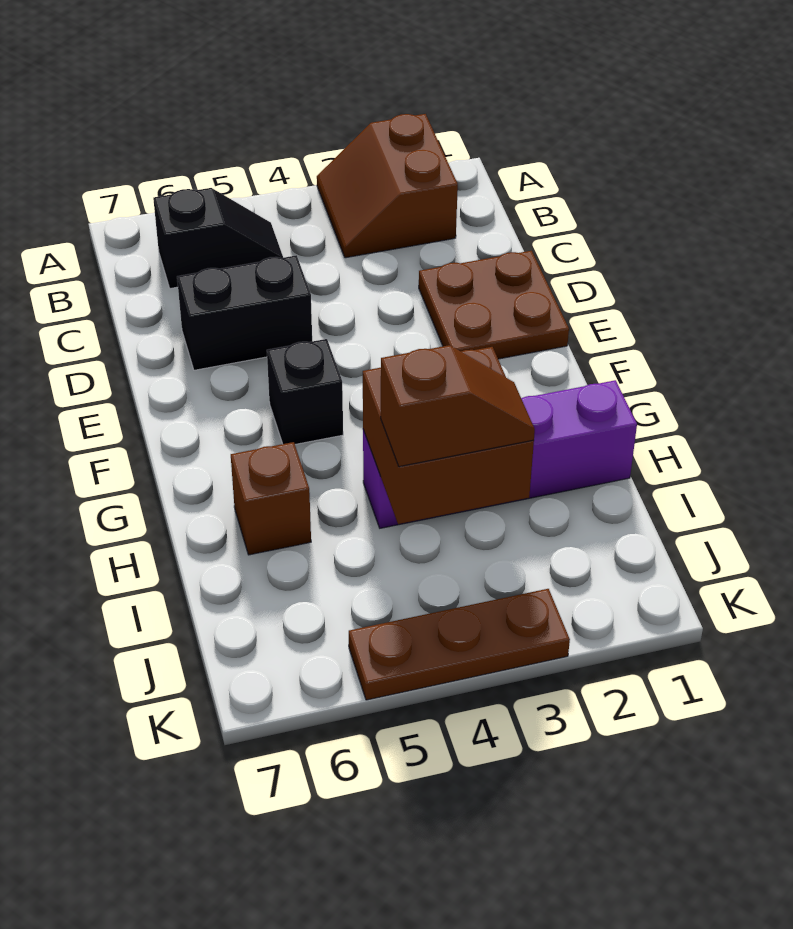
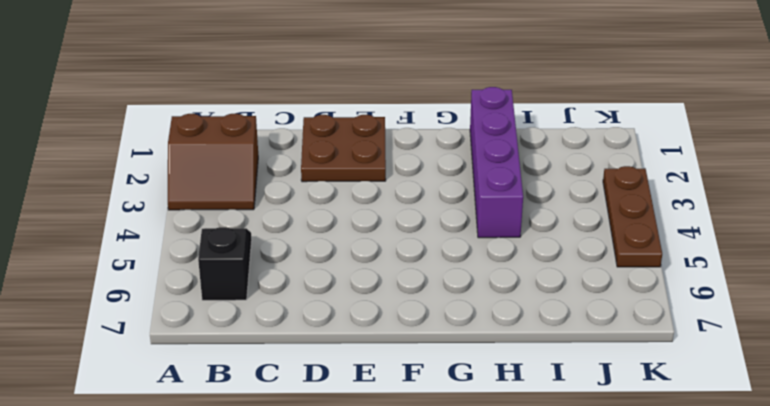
none -> black brick D5:D6 level 1
none -> black brick F5 level 1

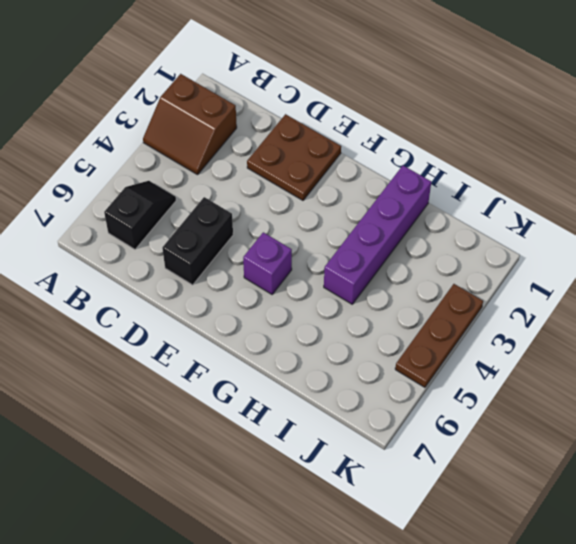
purple brick F5 level 1 -> black brick F5 level 1
none -> brown brick H6 level 1
none -> brown brick H3:I4 level 2

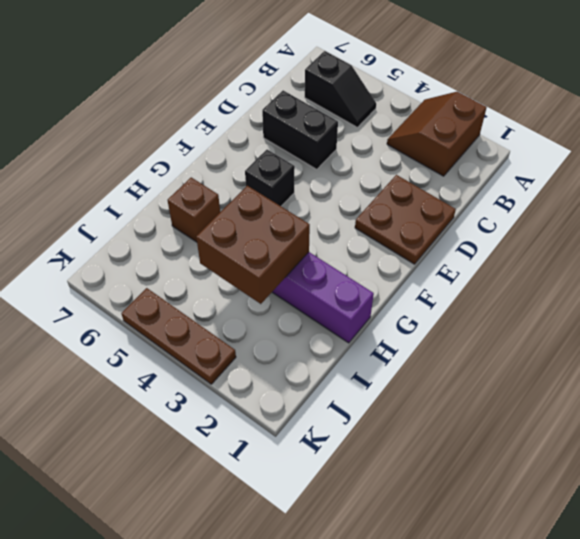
none -> brown slope I3:I4 level 3 top 4

